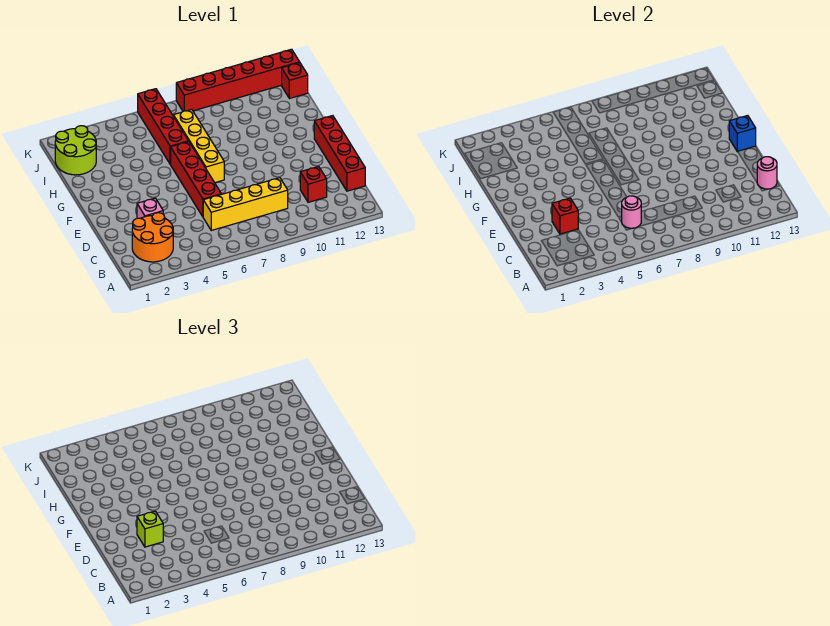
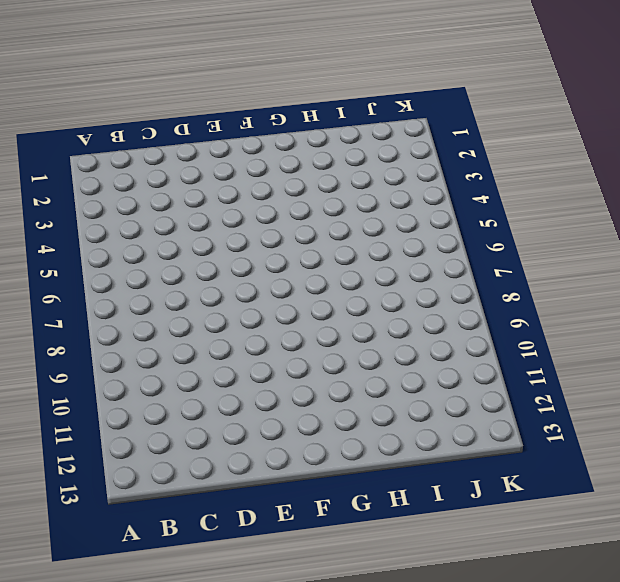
none -> orange round brick B2:C3 level 1
none -> yellow brick C6:C9 level 1
none -> red brick C11 level 1

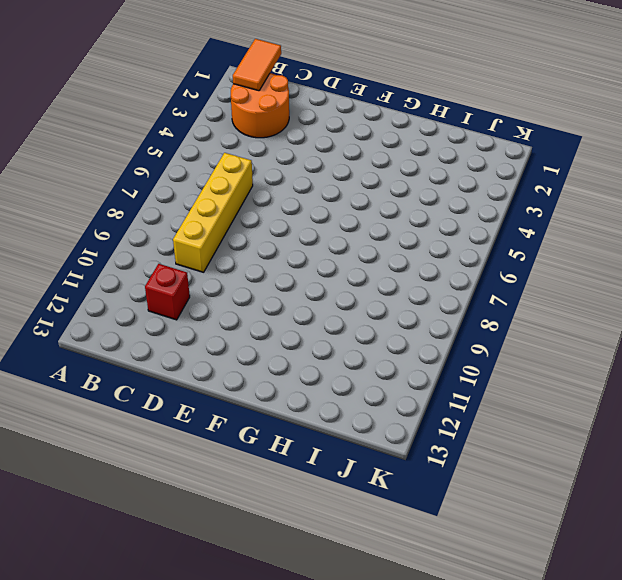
orange tile B1:B2 level 2 -> none
none -> red brick C13:F13 level 1
none -> pink brick D3 level 1
none -> red brick D6:G6 level 1

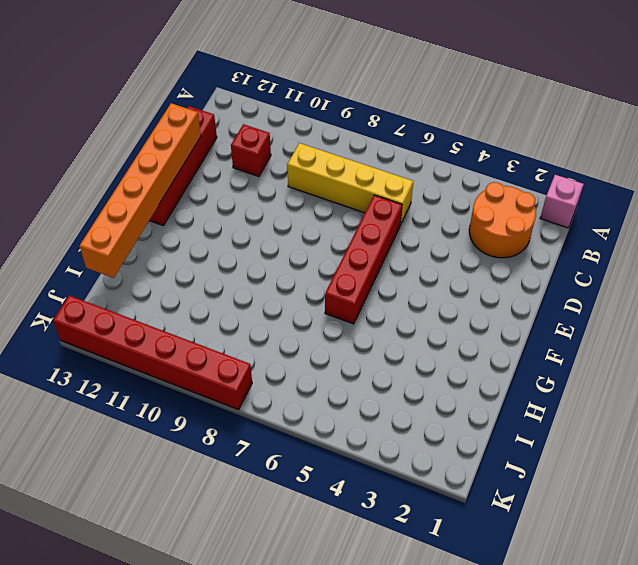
pink brick A1 level 1 -> pink brick D3 level 1
orange brick D13:I13 level 2 -> blue brick F13 level 2
none -> yellow brick F7:I7 level 1
none -> red brick H6:K6 level 1
none -> lime round brick I1:J2 level 1

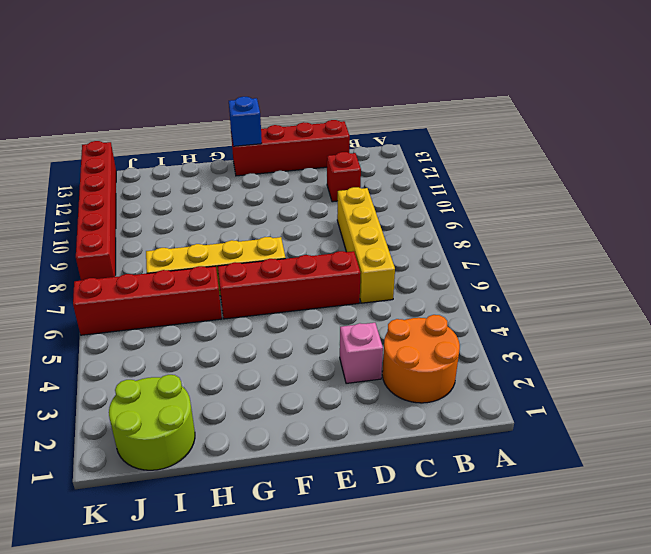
none -> red brick J13 level 1
none -> pink round brick C6 level 2
none -> pink round brick C13 level 2

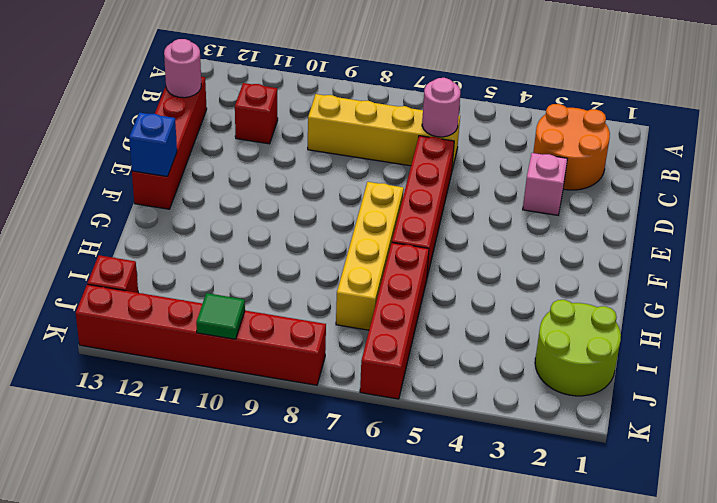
green tile K10 level 2 -> none
none -> red brick D3 level 2
none -> lime brick D3 level 3

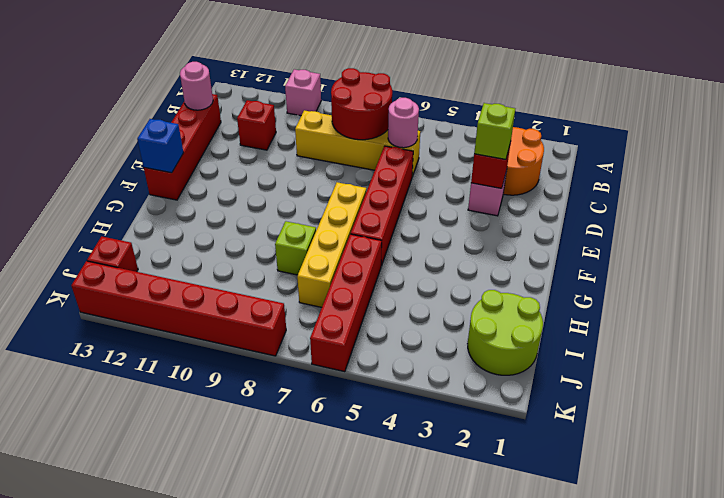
pink brick A10 level 1 -> none
red round brick B7:C8 level 2 -> none
lime brick H8 level 1 -> none

